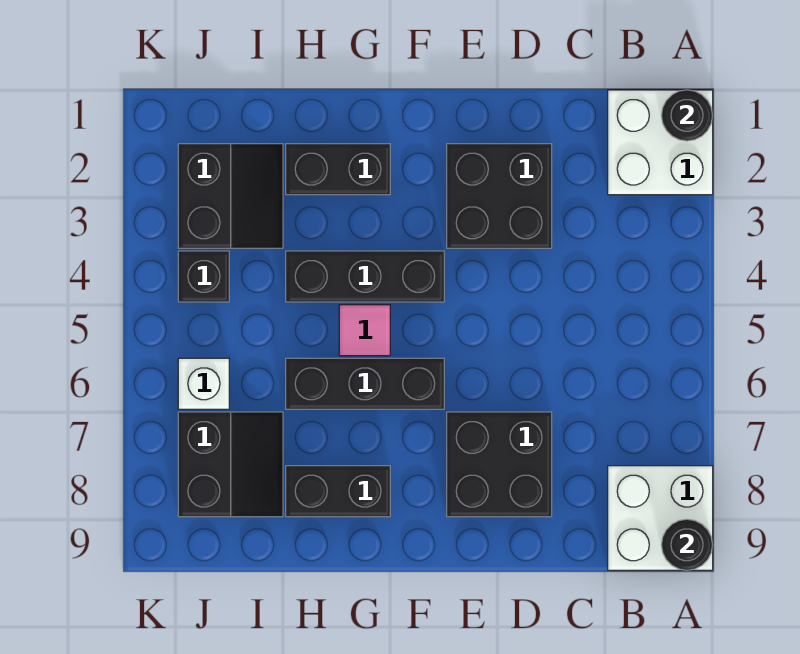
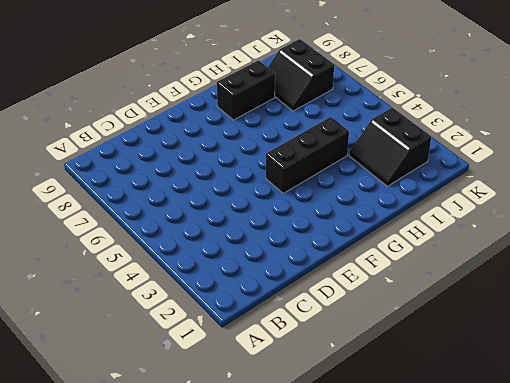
none -> white brick A1:B2 level 1
none -> white brick A8:B9 level 1
none -> black brick D2:E3 level 1

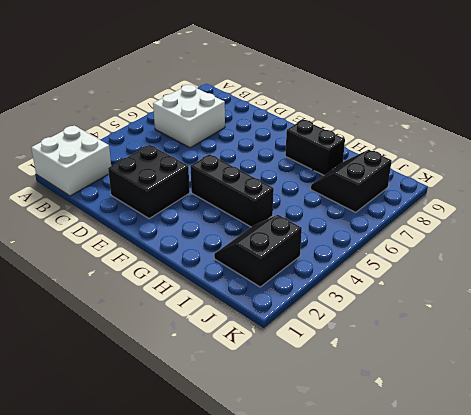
white brick B6:C7 level 1 -> white brick A8:B9 level 1
none -> black brick D7:E8 level 1
none -> black brick F6:H6 level 1
none -> black brick G2:H2 level 1

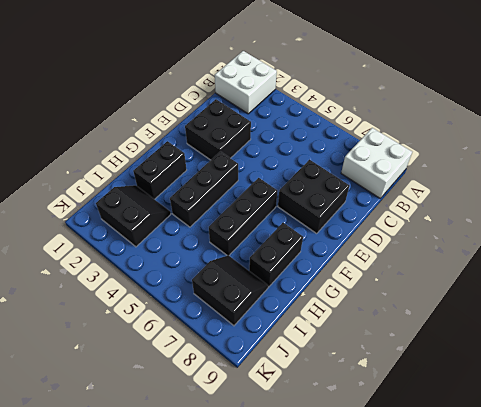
none -> pink tile G5 level 1
none -> black brick J4 level 1
none -> white brick J6 level 1

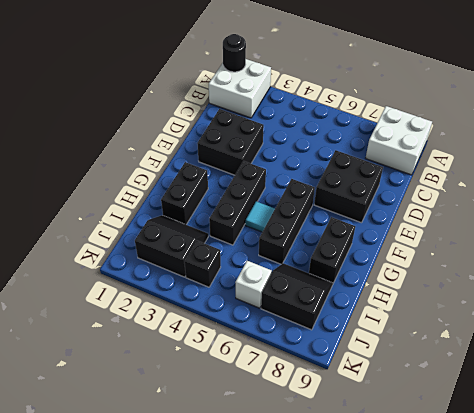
cyan tile G5 level 1 -> pink tile G5 level 1
none -> black round brick A9 level 2

